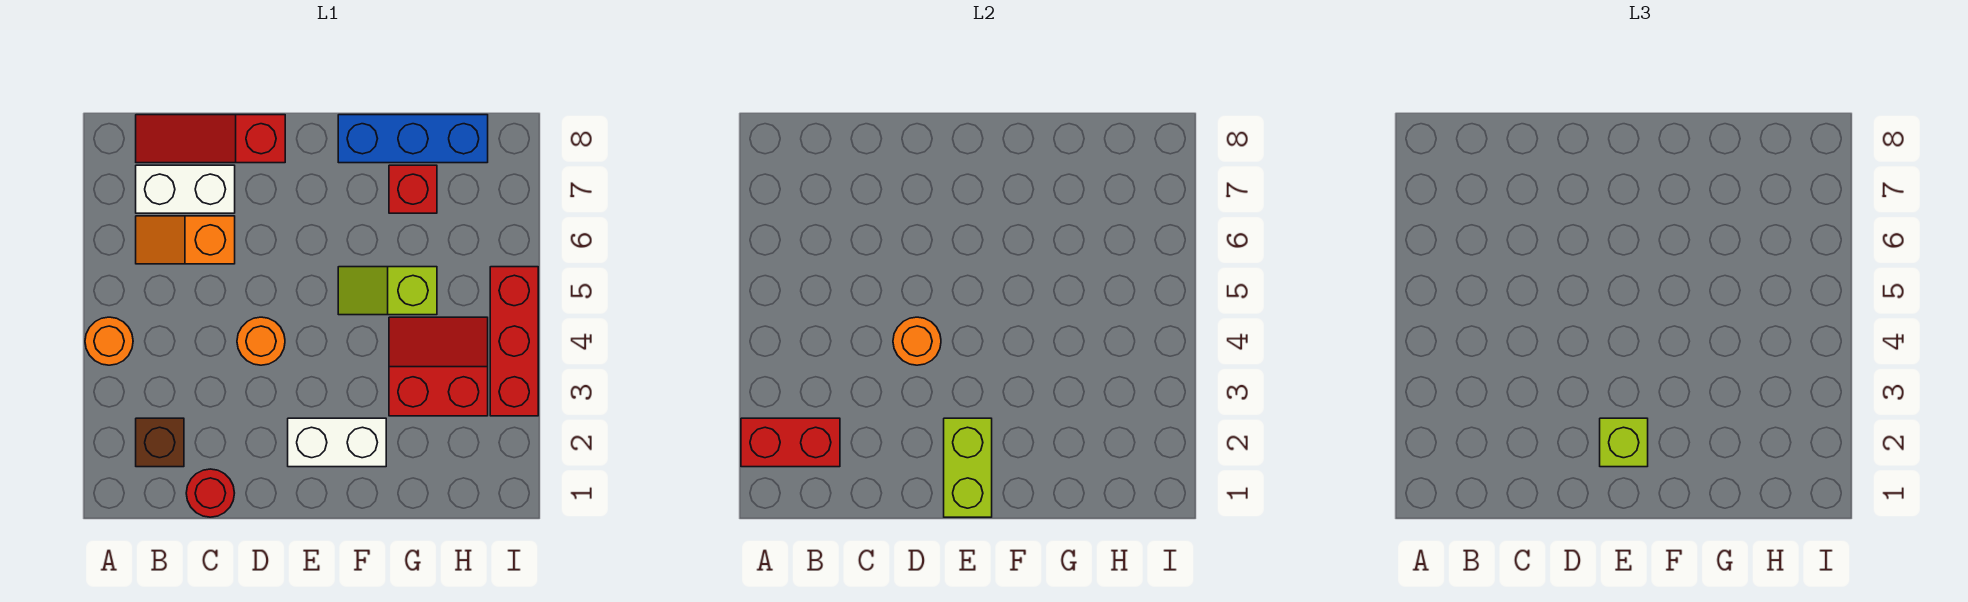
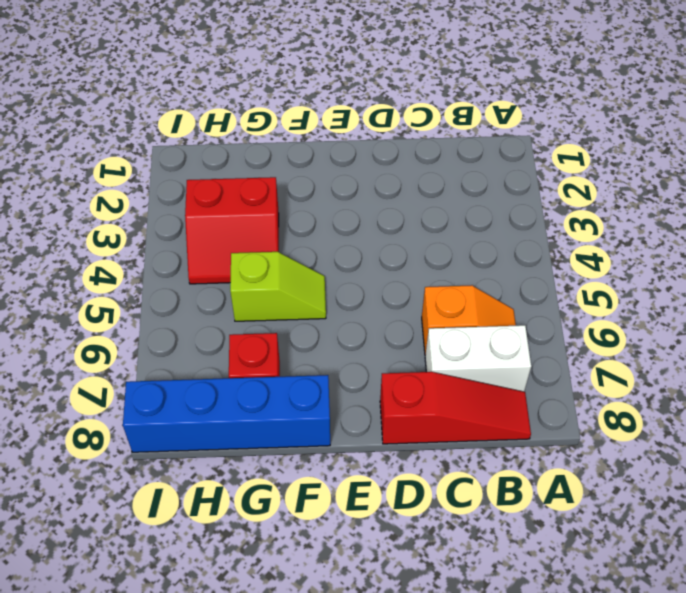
blue brick F8:I8 level 1 -> blue brick F8:H8 level 1
none -> orange round brick A4 level 1
none -> brown brick B2 level 1
none -> red round brick C1 level 1

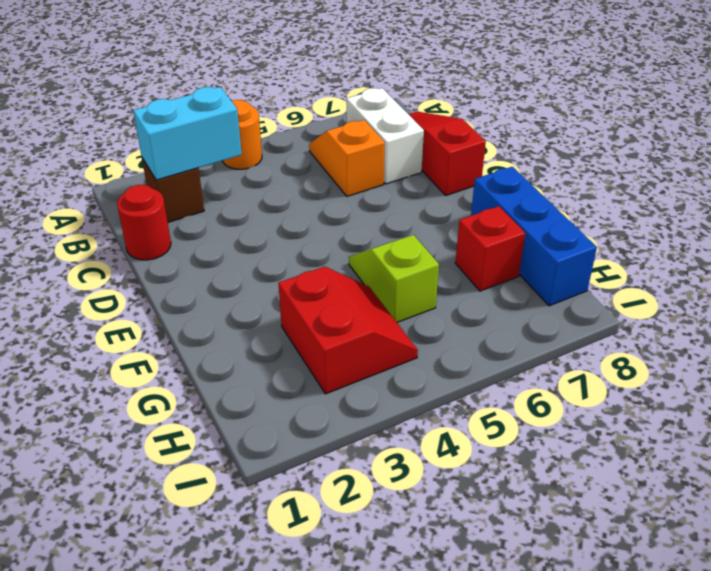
cyan brick B2:B3 level 2 -> red brick A2:B2 level 2
none -> orange round brick D4 level 1
none -> white brick E2:F2 level 1
none -> red brick I3:I5 level 1

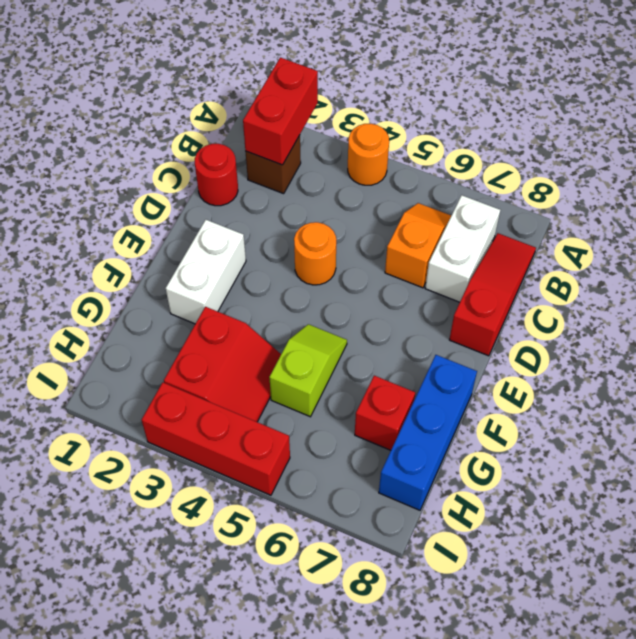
none -> orange round brick D4 level 2
none -> lime brick E1:E2 level 2
none -> lime brick E2 level 3

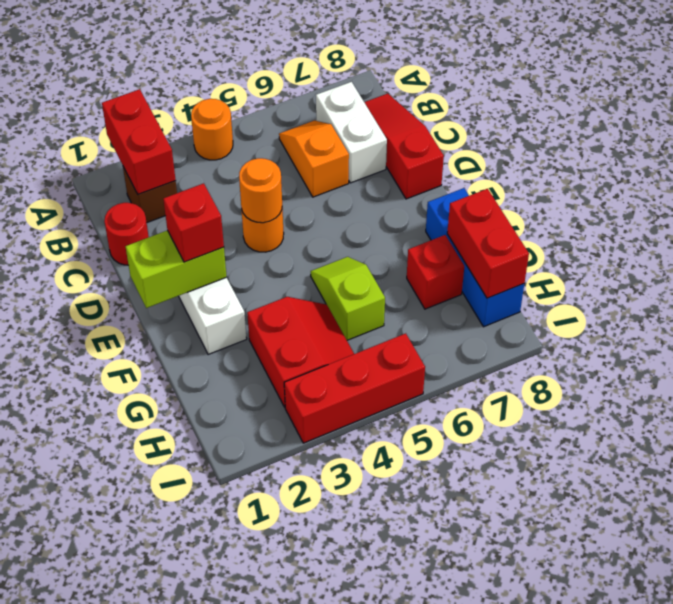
red brick E2 level 3 -> lime brick E2 level 3
red brick G8:H8 level 2 -> none

